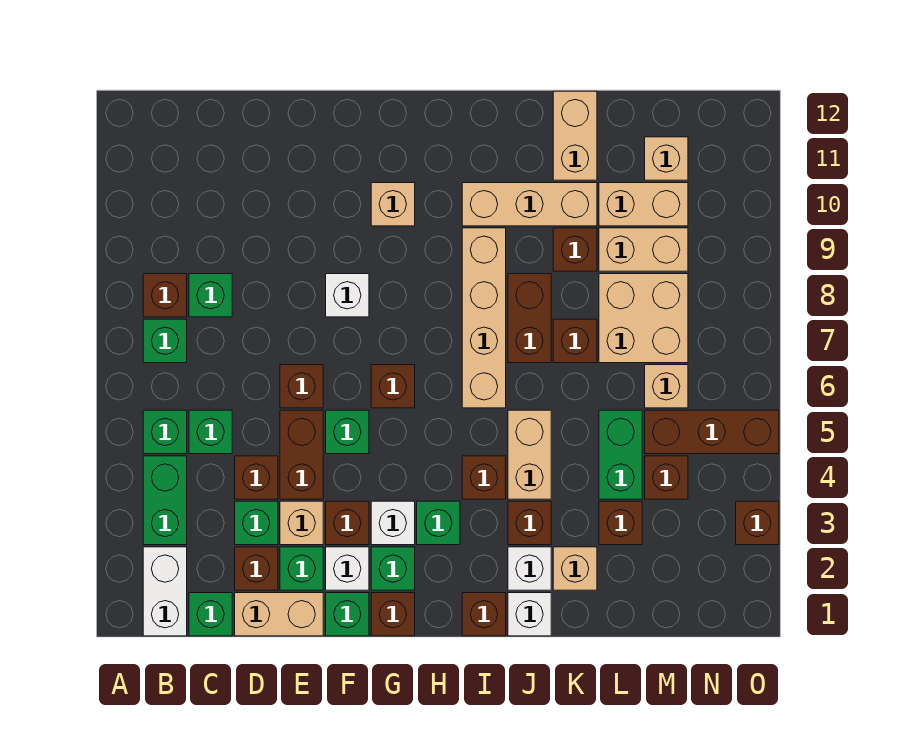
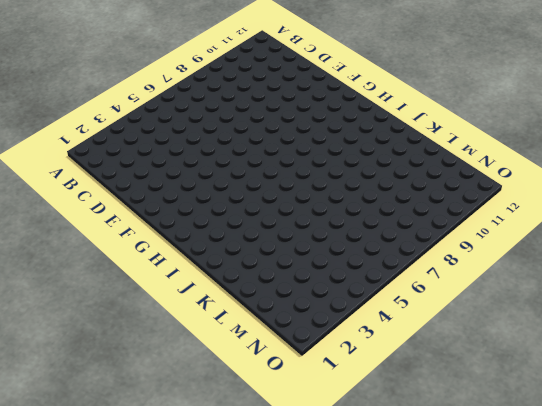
none -> white brick B1:B2 level 1
none -> green brick B3:B4 level 1
none -> green brick B5 level 1
none -> green brick B7 level 1

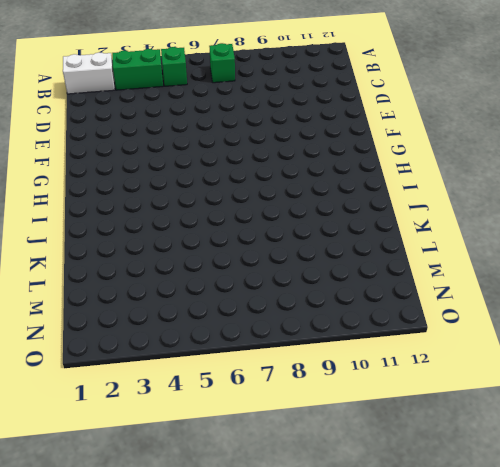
none -> brown brick B8 level 1
none -> green brick C1 level 1
none -> green brick C5 level 1
none -> green brick C8 level 1

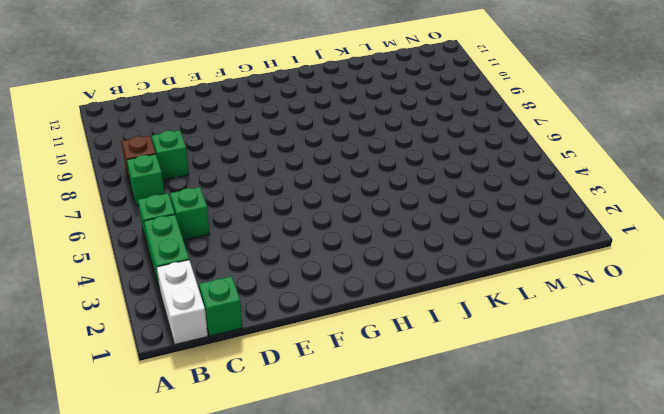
none -> tan brick D1:E1 level 1
none -> brown brick D2 level 1
none -> green brick D3 level 1
none -> brown brick D4 level 1

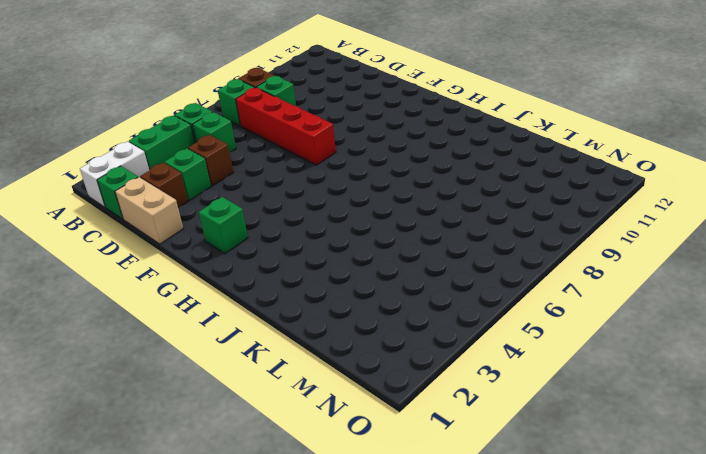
red brick C7:F7 level 1 -> none
none -> green brick E2 level 1
none -> tan brick E3 level 1
none -> brown brick E4:E5 level 1
none -> brown brick E6 level 1

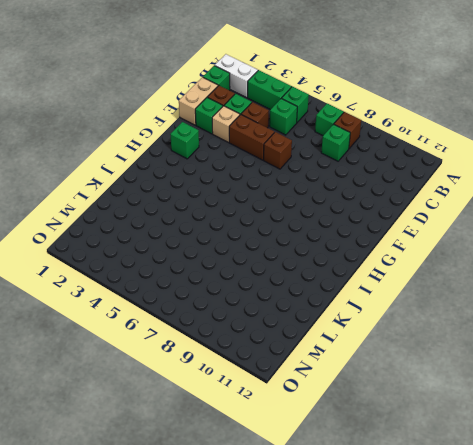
none -> green brick F1 level 1
none -> white brick F2 level 1
none -> brown brick F3 level 1
none -> green brick F5 level 1

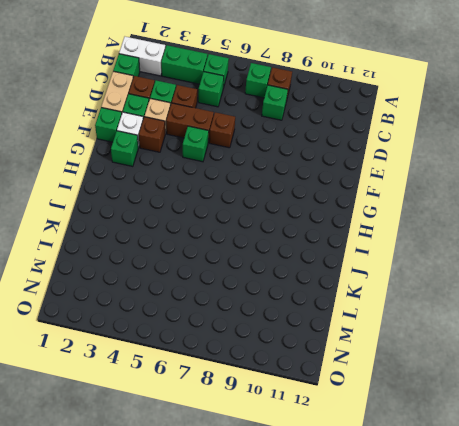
none -> white brick F8 level 1
none -> brown brick G1 level 1
none -> white brick G3 level 1
none -> brown brick G6 level 1

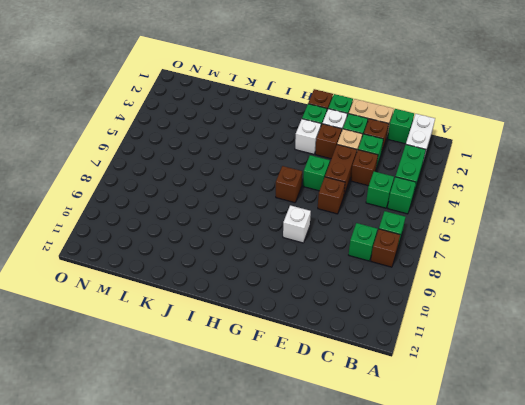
none -> tan brick G10 level 1
none -> green brick H3 level 1
none -> brown brick I1 level 1
none -> brown brick I4 level 1

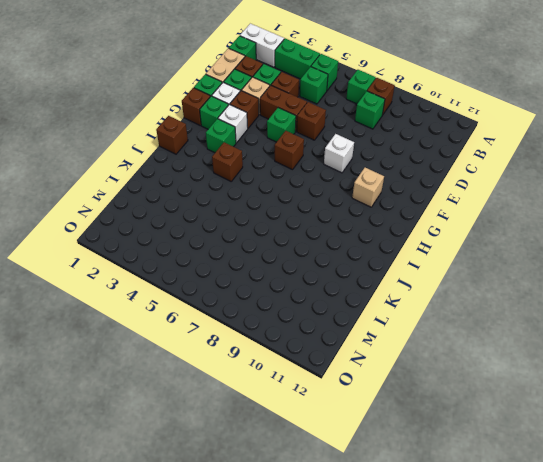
none -> tan brick I6:I9 level 1
none -> tan brick I10:K10 level 1
none -> white brick J1 level 1
none -> white brick J2 level 1

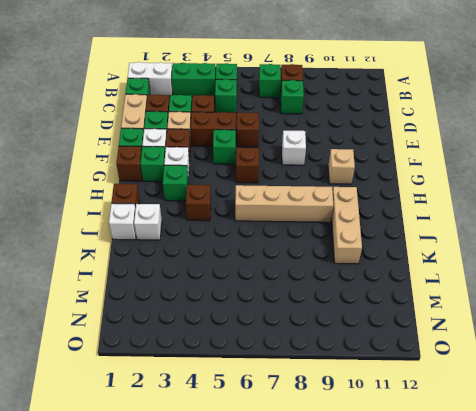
none -> brown brick J3 level 1
none -> tan brick J4:J5 level 1
none -> brown brick J7:J8 level 1
none -> tan brick K2 level 1

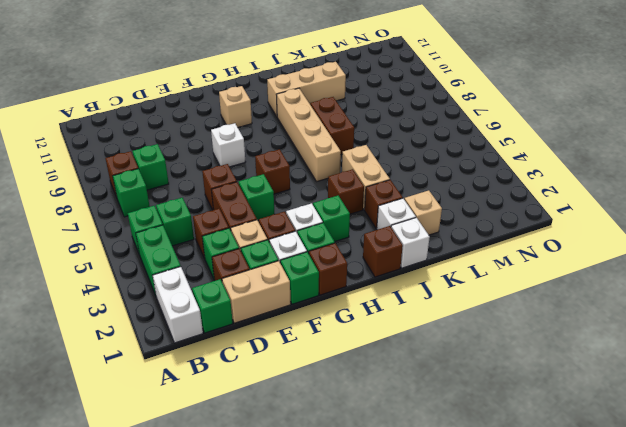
none -> brown brick K7 level 1
none -> brown brick K9 level 1
none -> tan brick K11:K12 level 1
none -> brown brick L3 level 1

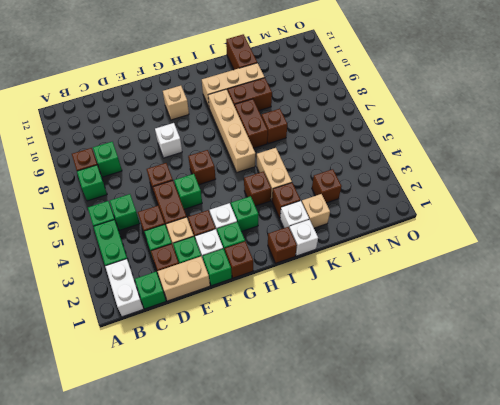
brown brick J9:K9 level 1 -> brown brick K9 level 1
brown brick K11:K12 level 1 -> tan brick K11:K12 level 1
none -> green brick L4:L5 level 1
none -> tan brick L7:M8 level 1
none -> tan brick L9:M9 level 1
none -> tan brick L10:M10 level 1

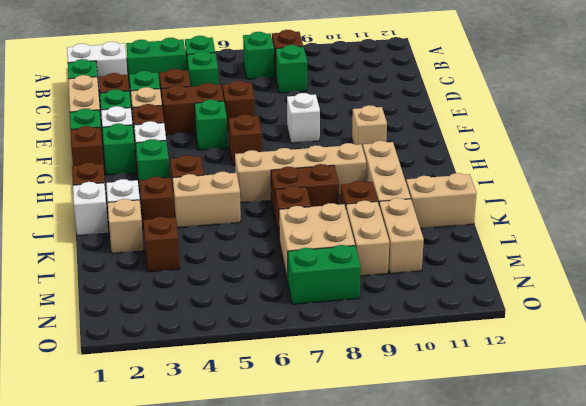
green brick N7:N8 level 1 -> green brick L4:L5 level 1
none -> brown brick M4 level 1
none -> brown brick M5:O5 level 1
none -> tan brick M6 level 1
none -> tan brick M11 level 1

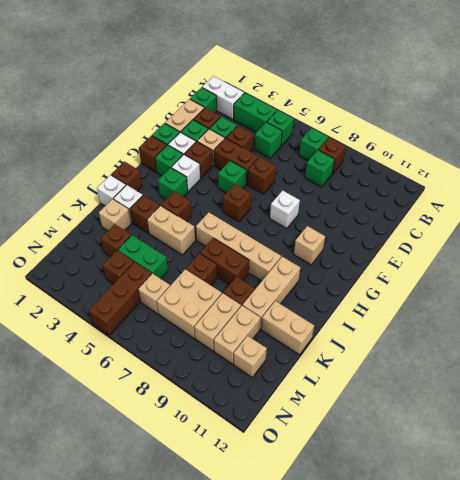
none -> brown brick O3 level 1

